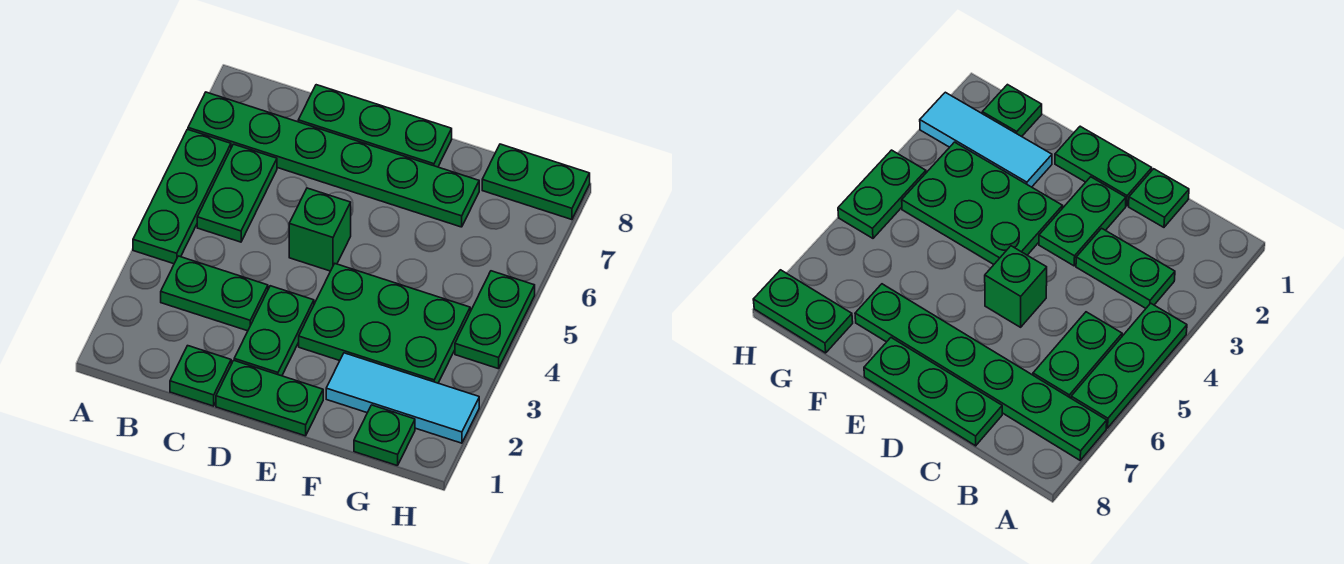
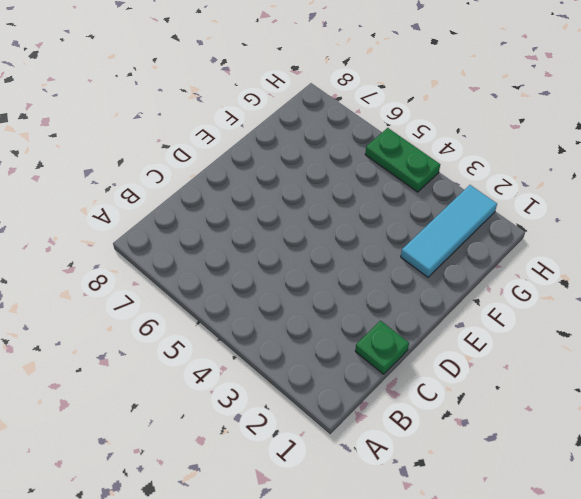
none -> green plate A4:A6 level 1
none -> green plate A7:F7 level 1
none -> green plate B3:C3 level 1

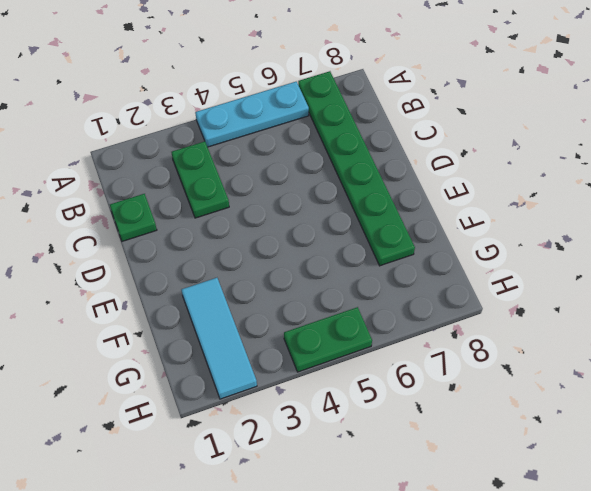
cyan plate A4:A6 level 1 -> green plate A4:A6 level 1
none -> green plate B5:B6 level 1
none -> green plate C8:E8 level 1
none -> green plate D1:E1 level 1

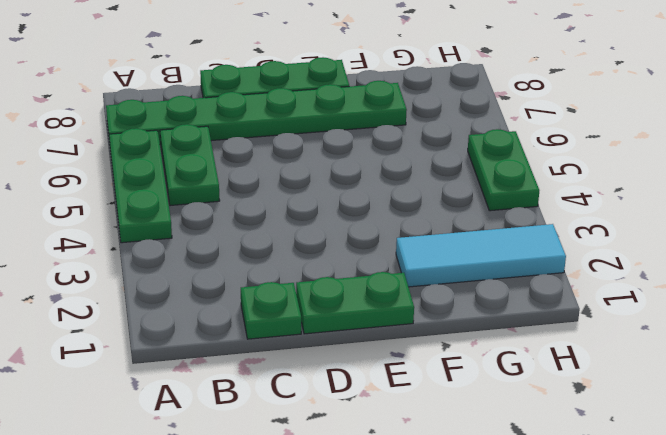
none -> green plate B3:C3 level 1
none -> green plate D2:D3 level 1
none -> green brick D5 level 1

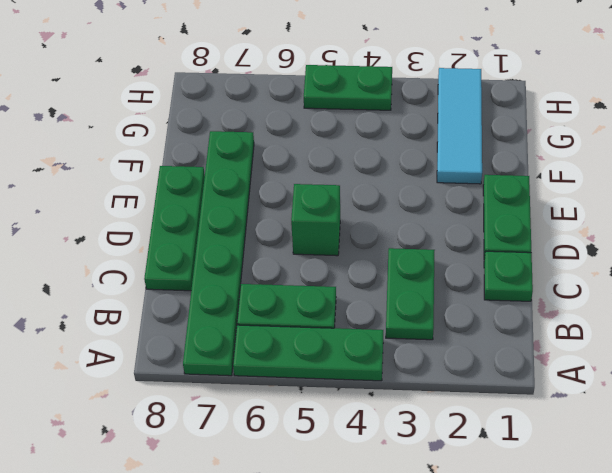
none -> green plate D2:D3 level 1
none -> green plate E3:G4 level 1
none -> green plate G1 level 1

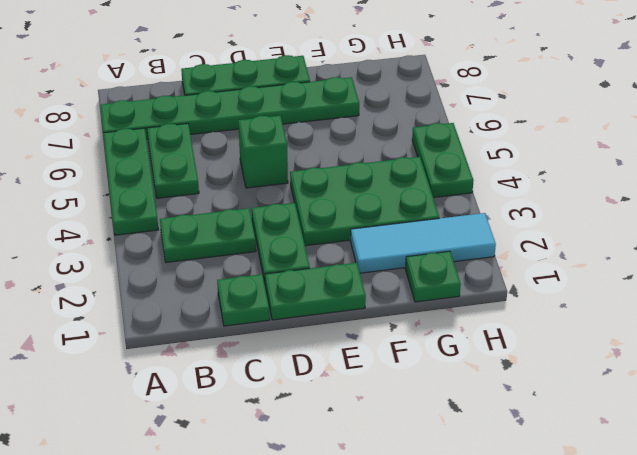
none -> green plate G8:H8 level 1

